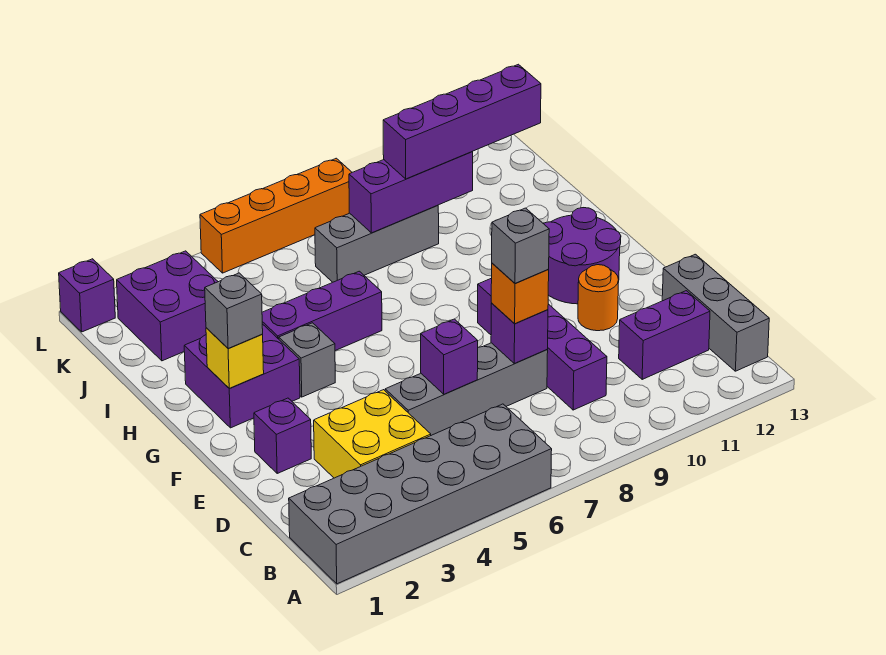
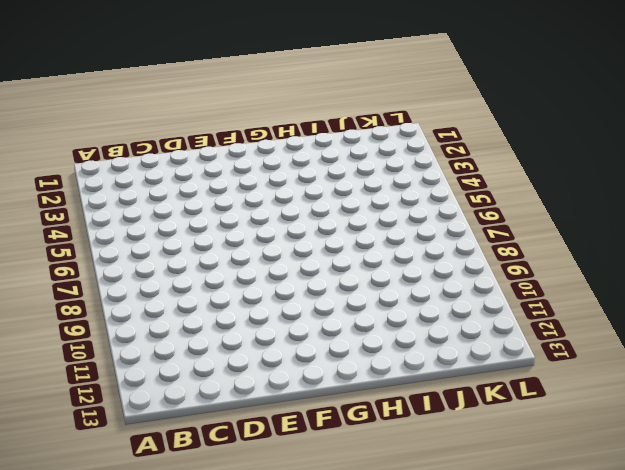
none -> grey brick A1:B6 level 1
none -> grey brick B13:D13 level 1
none -> yellow brick C3:D4 level 1

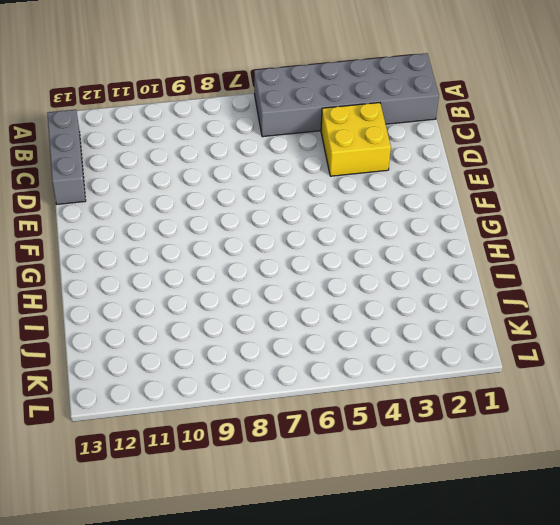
none -> purple brick C9:F9 level 1
none -> purple brick C11:C12 level 1
none -> grey brick D5:D8 level 1

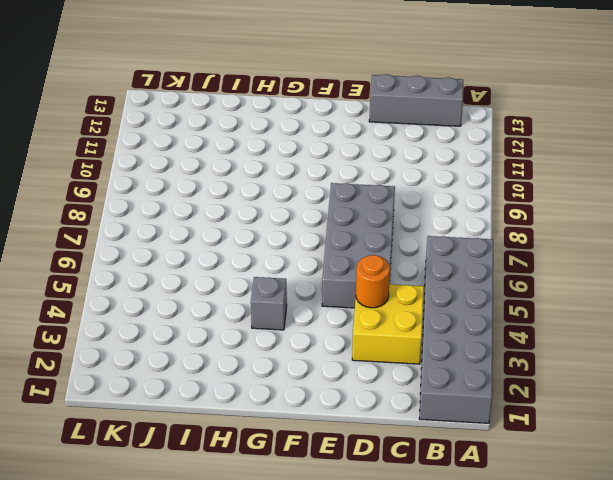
orange round brick D4 level 2 -> orange round brick E11 level 1
grey brick D5:E8 level 1 -> grey brick D5:D8 level 1
none -> purple brick C9:F9 level 1
none -> purple brick C11:C12 level 1
none -> purple brick E2 level 1

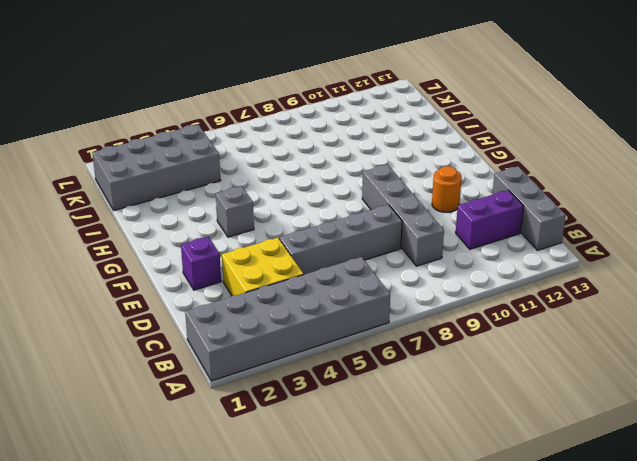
grey brick C9:F9 level 1 -> purple brick C9:F9 level 1
grey brick J1:K4 level 1 -> purple brick J2:K3 level 1
none -> purple round brick F11:G12 level 1
none -> purple brick G2:H3 level 1
none -> purple brick H4:H6 level 1

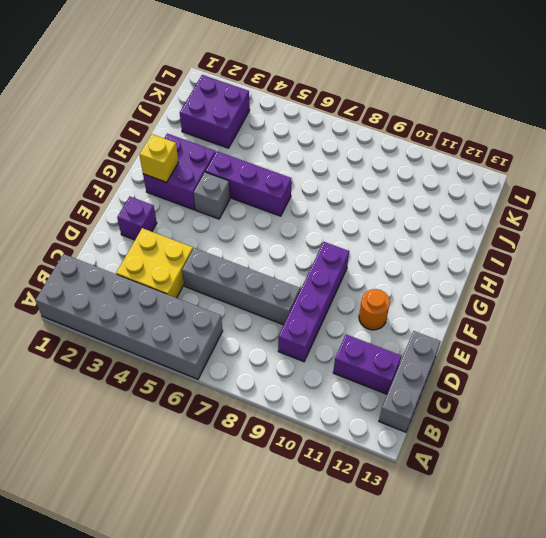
none -> purple round brick F11:G12 level 1
none -> grey brick J7:J9 level 1
none -> purple brick L1 level 1

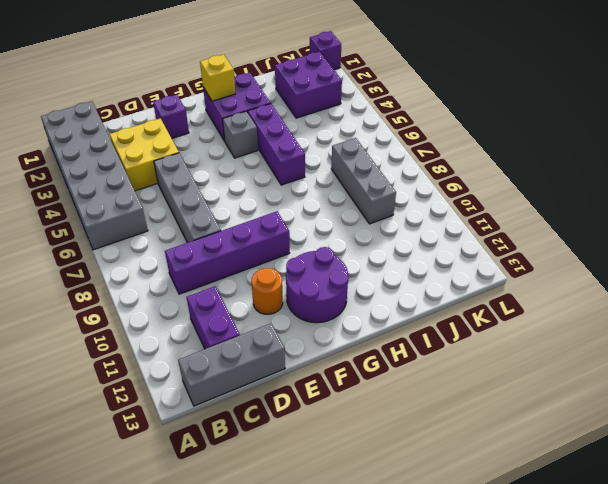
none -> orange brick L5:L8 level 1
none -> purple brick D6 level 2
none -> purple brick D8 level 2

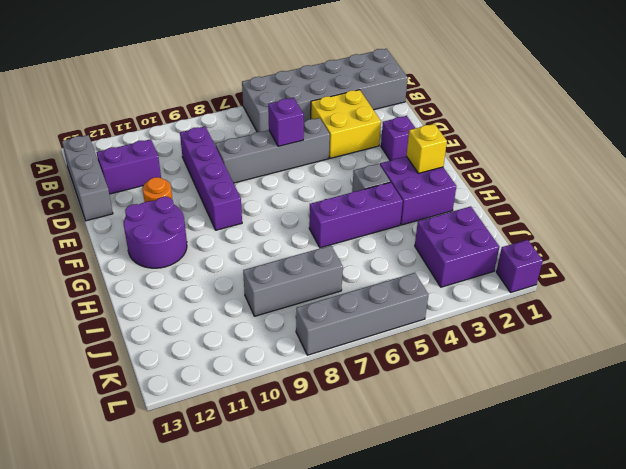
grey brick L5:L8 level 1 -> orange brick L5:L8 level 1
none -> purple brick D8 level 2
none -> purple brick J8:J10 level 2
none -> orange brick D8 level 3

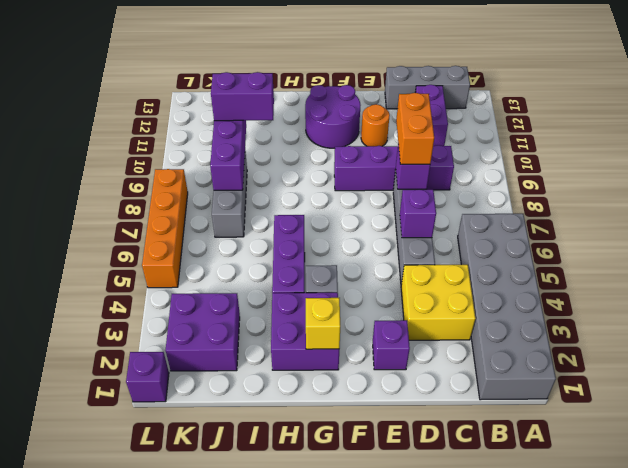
orange brick D8:D9 level 3 -> orange brick D8 level 3
purple brick I10:J10 level 3 -> purple brick J9:J12 level 3
none -> grey brick G2 level 3
none -> grey brick D8 level 4

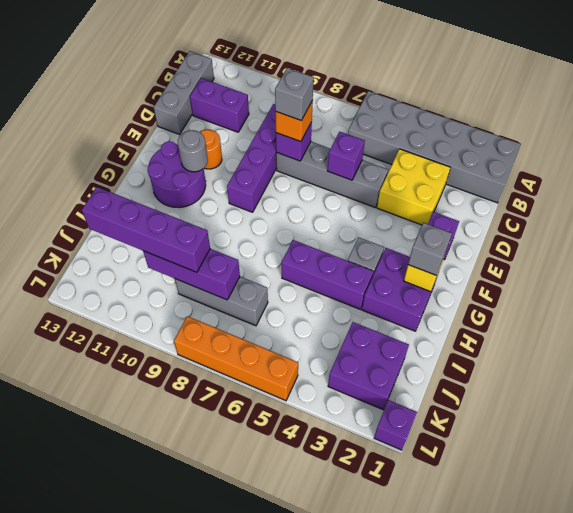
grey round brick F11 level 2 -> none

